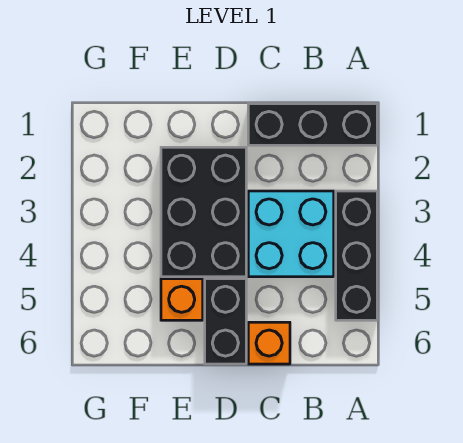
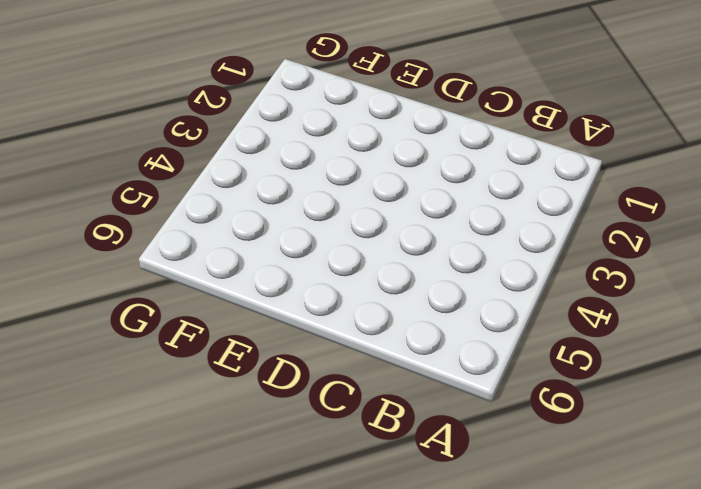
none -> black brick A1:C1 level 1
none -> black brick A3:A5 level 1

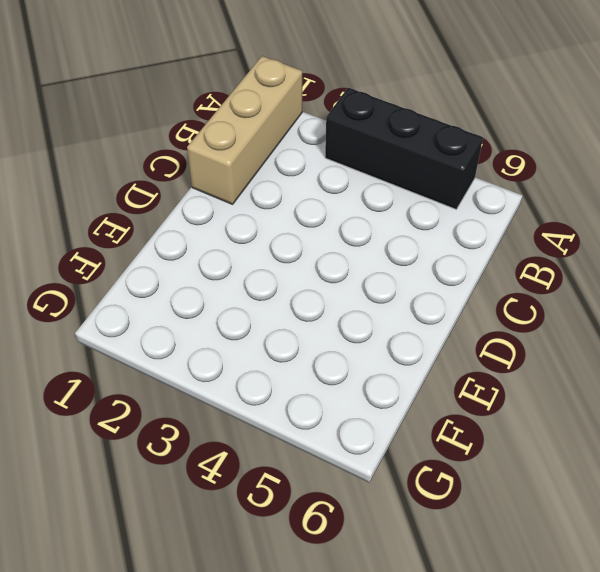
tan brick A1:C1 level 1 -> black brick A1:C1 level 1
none -> cyan brick B3:C4 level 1
none -> orange brick C6 level 1

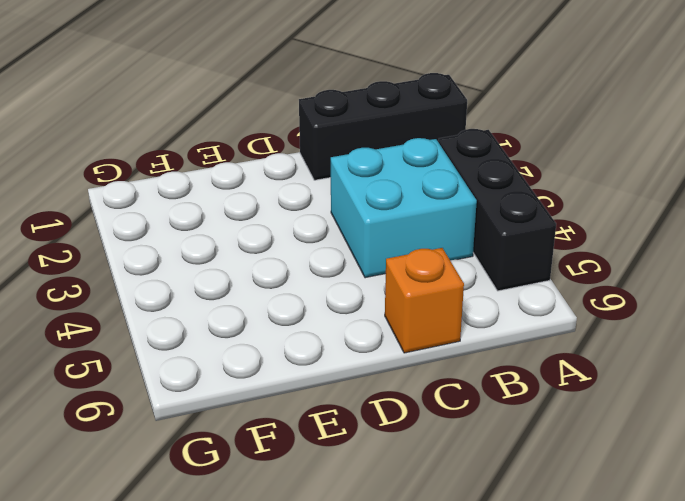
none -> black brick D2:E4 level 1
none -> black brick D5:D6 level 1

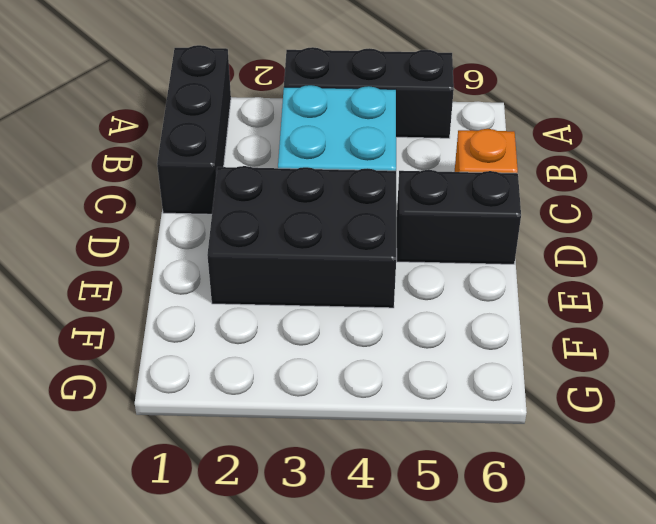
none -> orange brick E5 level 1

